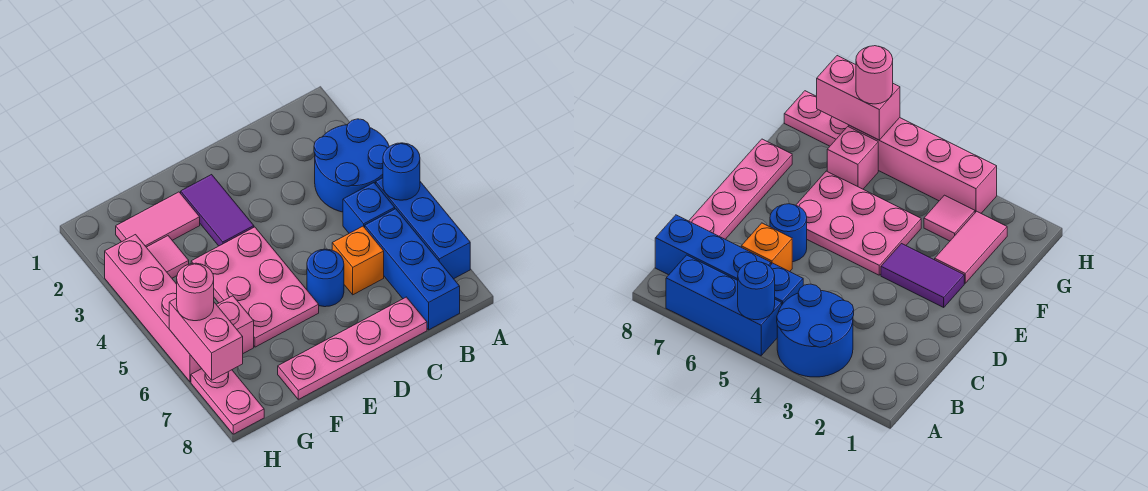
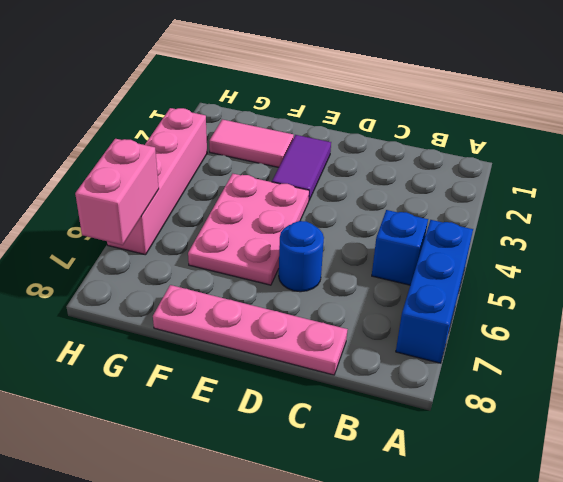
none -> blue round brick A3:B4 level 1
none -> blue brick B6:B8 level 1
none -> orange brick C6 level 1

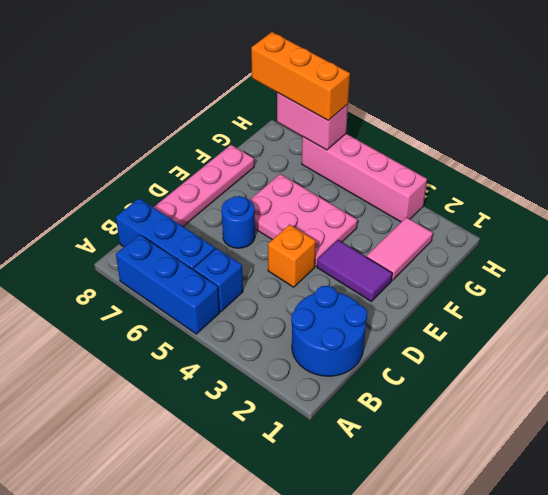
blue round brick B1:C2 level 1 -> blue round brick A3:B4 level 1
orange brick D4 level 1 -> orange brick C6 level 1
orange brick H6:H8 level 3 -> pink round brick H6 level 3
none -> pink tile G3 level 1
none -> pink brick G6 level 1
none -> pink plate H7:H8 level 1

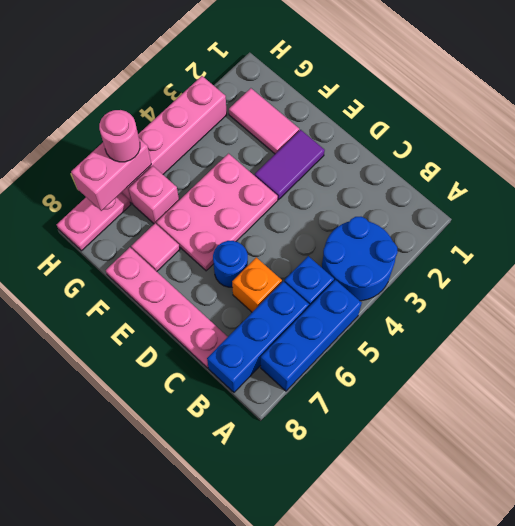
pink tile F7 level 1 -> pink tile G3 level 1
none -> blue round brick A5 level 2

